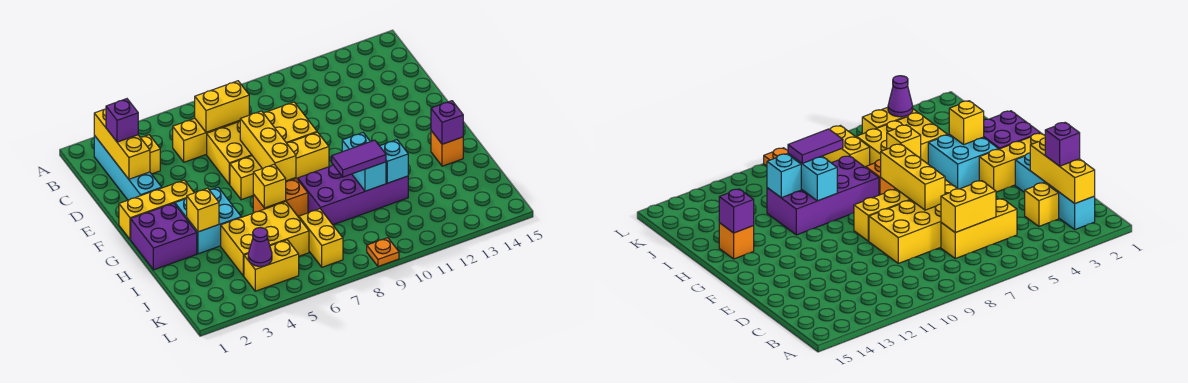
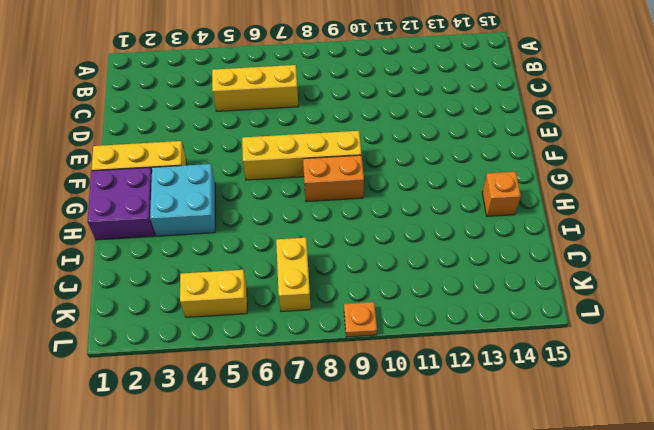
orange brick G8:G9 level 1 -> orange brick H6:H7 level 1
none -> cyan brick B2:E2 level 1
none -> yellow brick C3 level 1
none -> yellow brick D6:E9 level 1

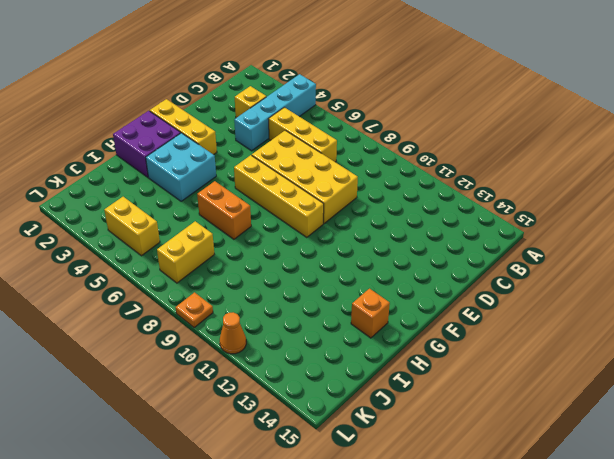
cyan brick A4:D4 level 1 -> cyan brick B2:E2 level 1
orange cone L11 level 1 -> none
none -> purple brick H8:I11 level 1
none -> yellow brick I4:J6 level 1
none -> yellow brick B2:D2 level 2

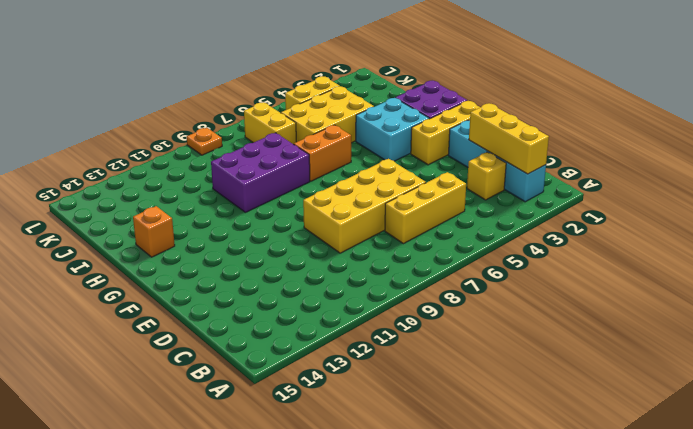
purple brick H8:I10 level 1 -> purple brick H8:I11 level 1
none -> yellow brick F6:F9 level 1
none -> yellow brick C6:C7 level 2
none -> yellow brick E7:G7 level 2

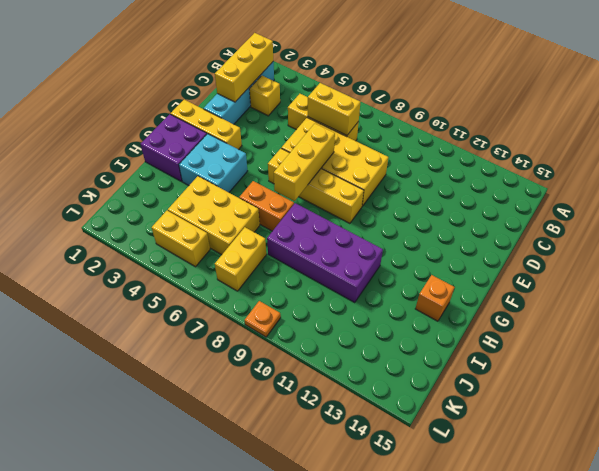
none -> yellow brick H3 level 2
none -> yellow brick H6 level 2
none -> cyan brick H10:I10 level 2

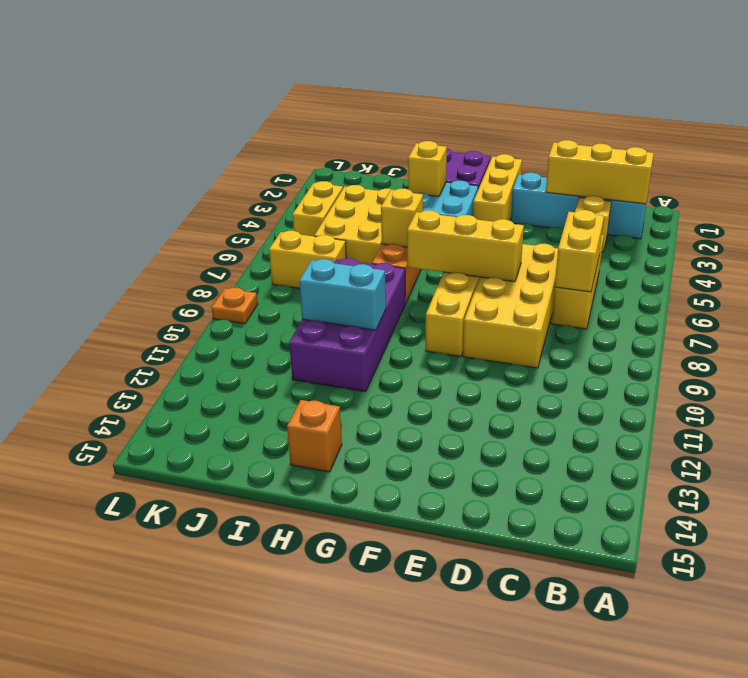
none -> purple brick H14 level 2
none -> cyan brick I11 level 2
none -> purple cone K4 level 2

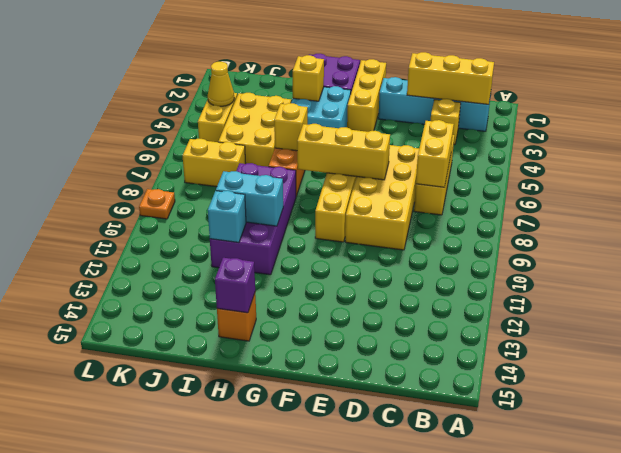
yellow cone K4 level 2 -> purple cone K4 level 2
none -> purple brick C2 level 3
none -> purple tile I9:I10 level 3

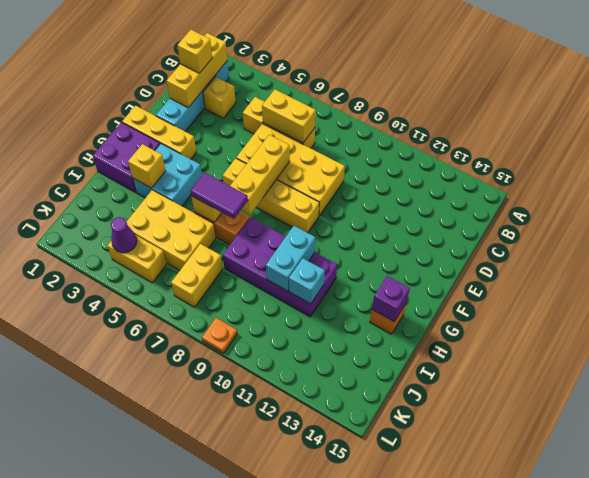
yellow brick C2 level 3 -> purple brick C2 level 3
purple tile H6:H7 level 3 -> purple tile I9:I10 level 3

